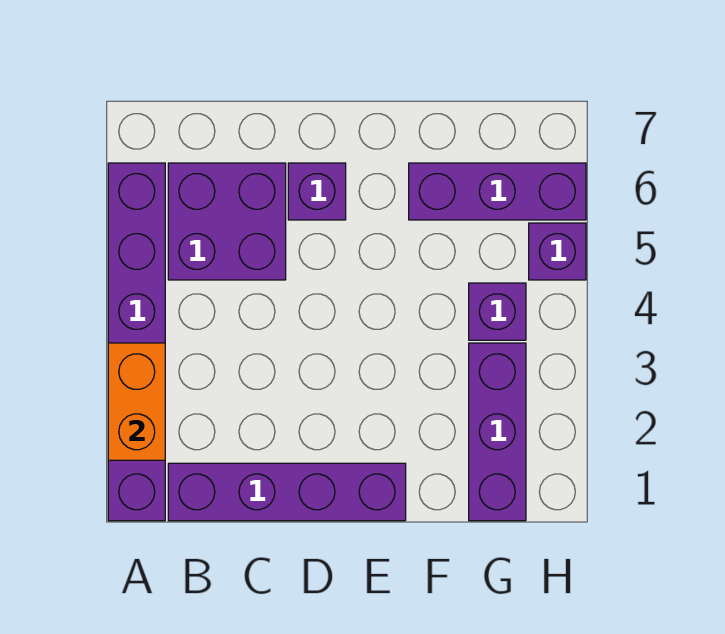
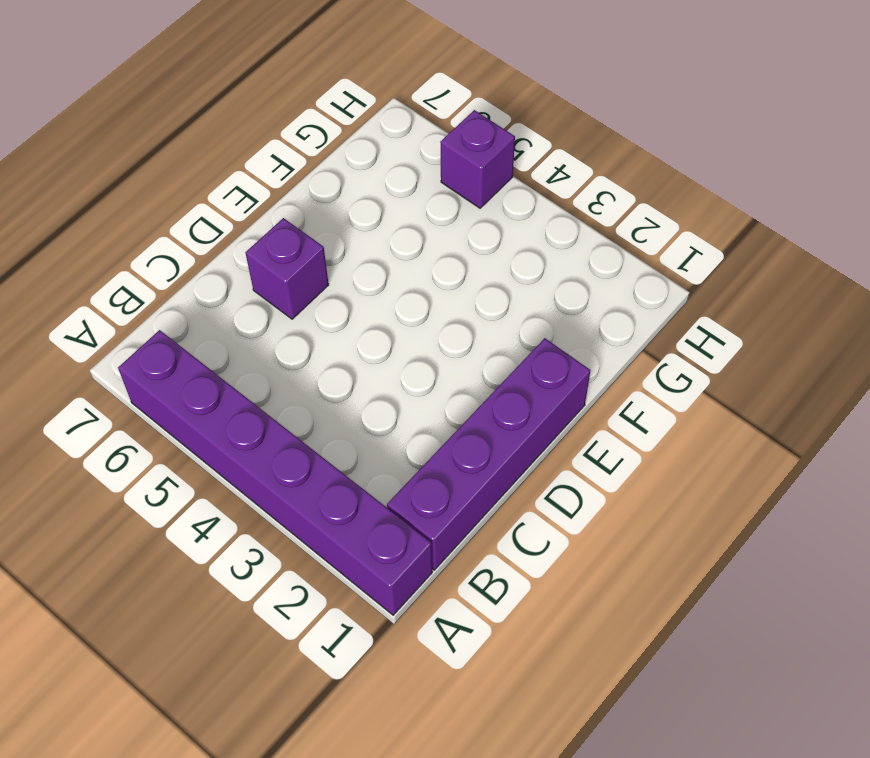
none -> purple brick B5:C6 level 1
none -> purple brick F6:H6 level 1

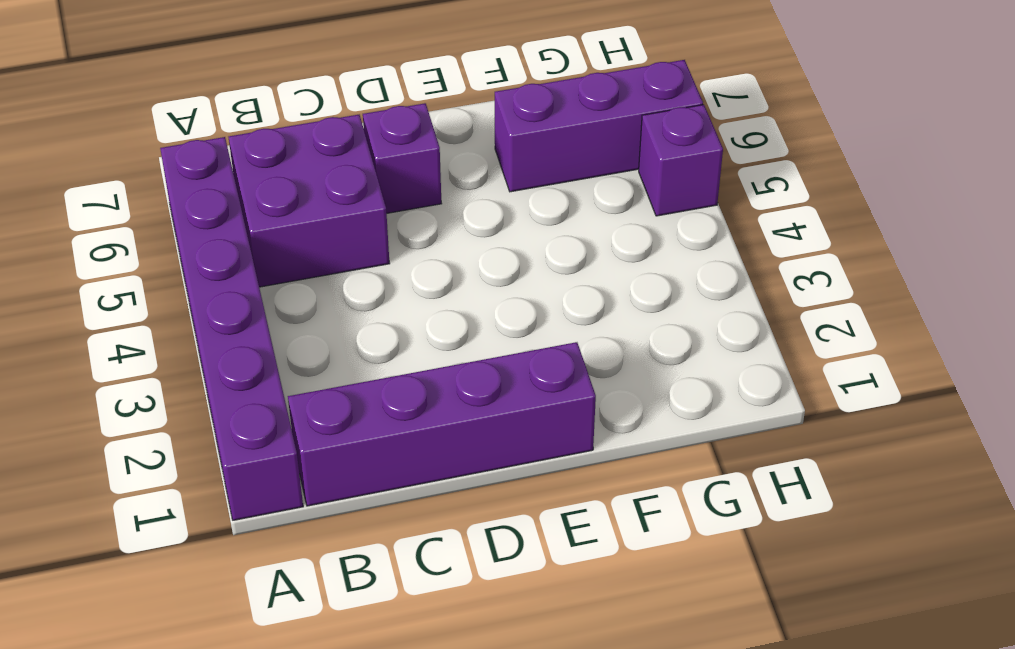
none -> purple brick G1:G3 level 1
none -> purple brick G4 level 1

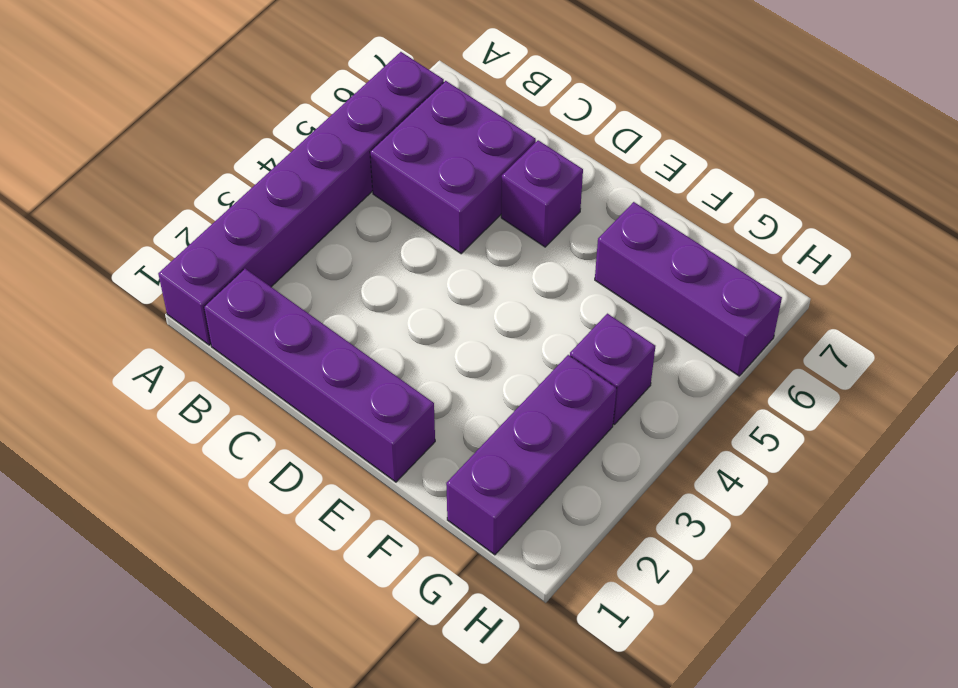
none -> purple brick H5 level 1
none -> orange brick A2:A3 level 2

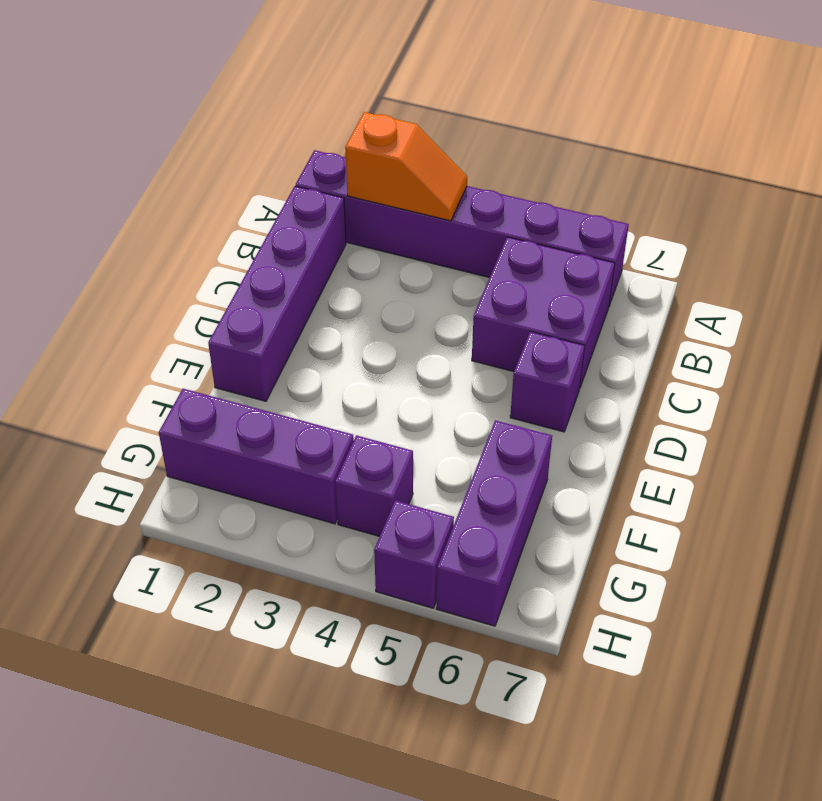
orange slope A2:A3 level 2 top 2 -> orange brick A2:A3 level 2

